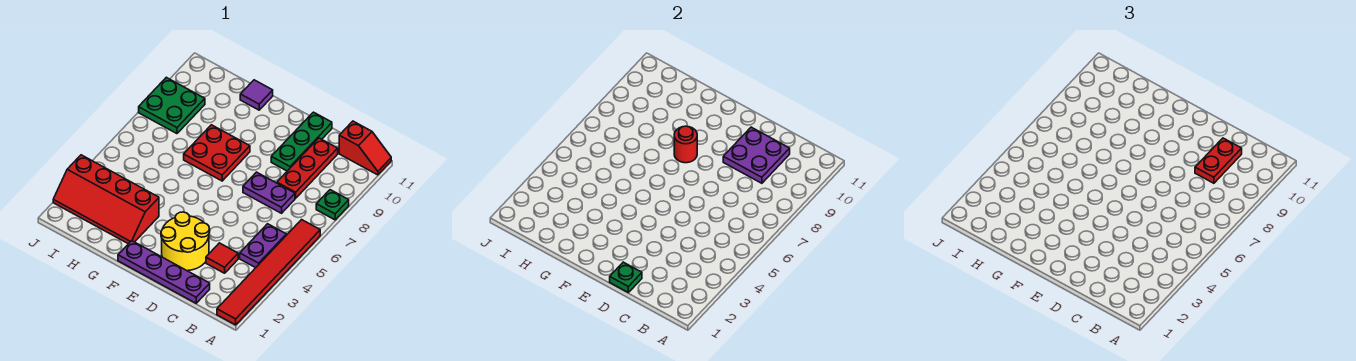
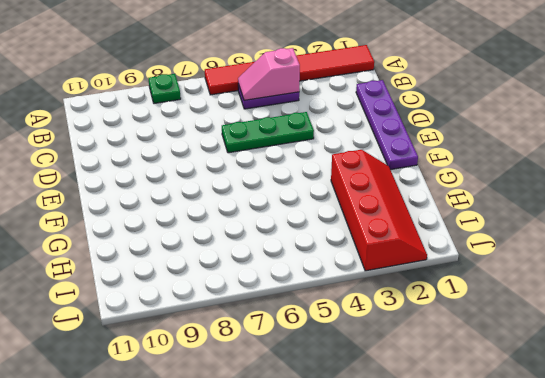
pink slope B4:B5 level 2 top 4 -> none
green plate D4:D6 level 1 -> green plate D9:D11 level 1
none -> red slope A11:B11 level 1 top B
none -> red tile C3 level 1
none -> purple plate C7:D7 level 1

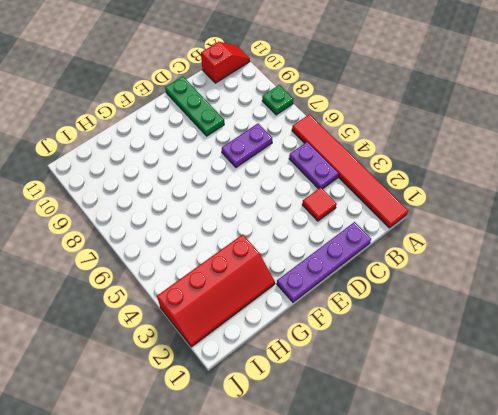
none -> red plate C8:C10 level 1
none -> yellow round brick D2:E3 level 1
none -> red plate F7:G8 level 1

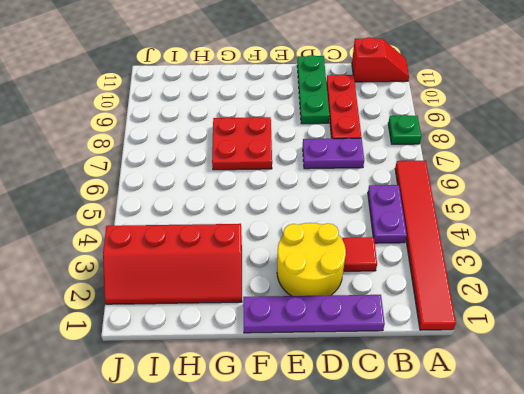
none -> purple tile G11 level 1
none -> green plate I8:J9 level 1
none -> purple plate C9:D10 level 2

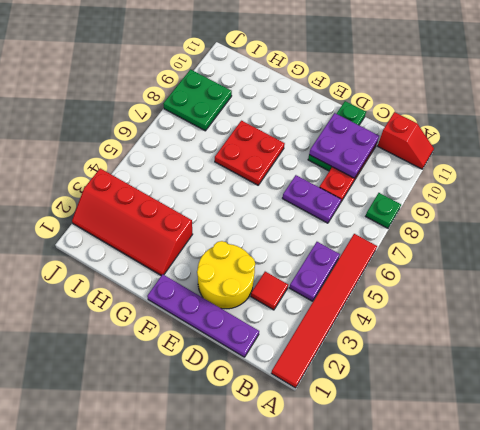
none -> purple tile G11 level 1
none -> green plate D1 level 2
none -> red round brick F8 level 2

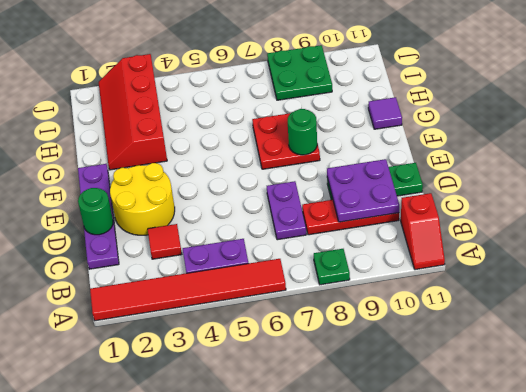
green round brick D1 level 2 -> green plate D1 level 2
green round brick F8 level 2 -> red round brick F8 level 2
none -> red plate C9:C10 level 3

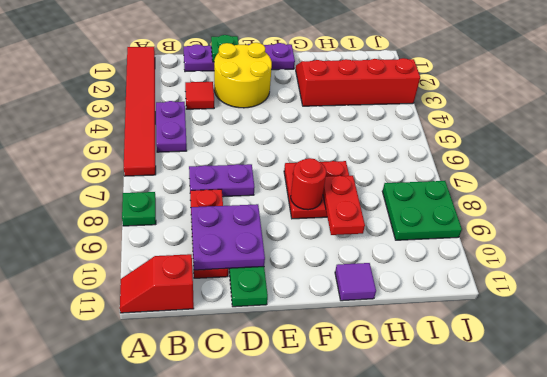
red plate G8:G9 level 2 -> red plate C9:C10 level 3

